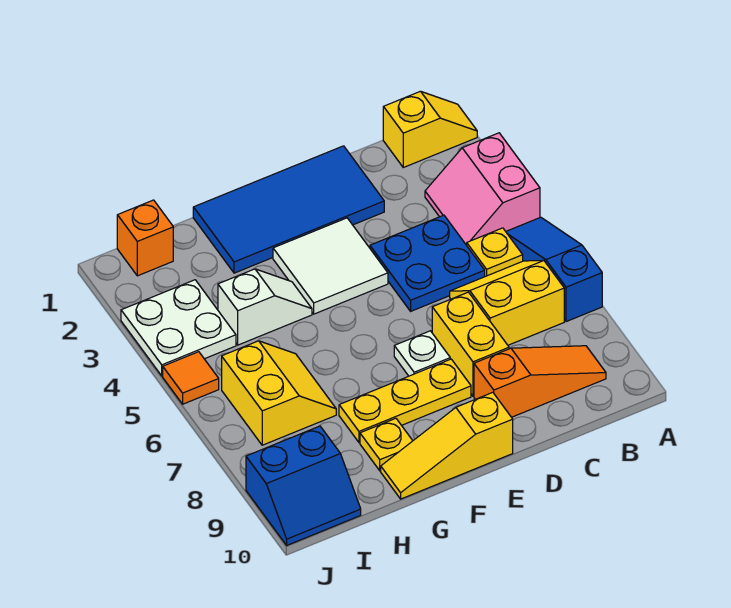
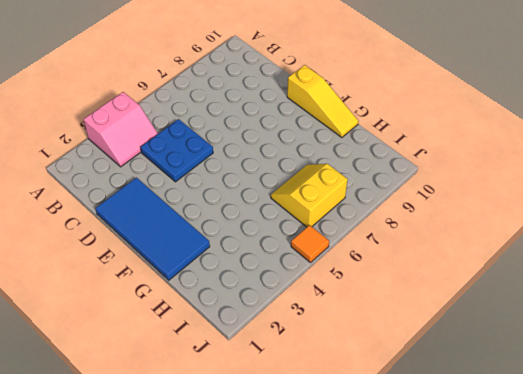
none -> yellow slope A1:B1 level 1 top B
none -> blue slope A5:A7 level 1 top 7
none -> yellow plate B5 level 1

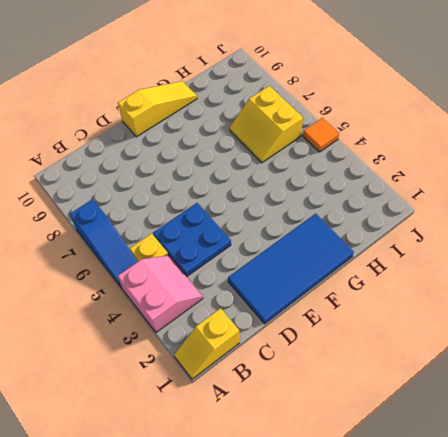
none -> yellow slope B6:C7 level 1 top 7
none -> orange slope B9:D9 level 1 top D
none -> yellow brick D7:D8 level 1

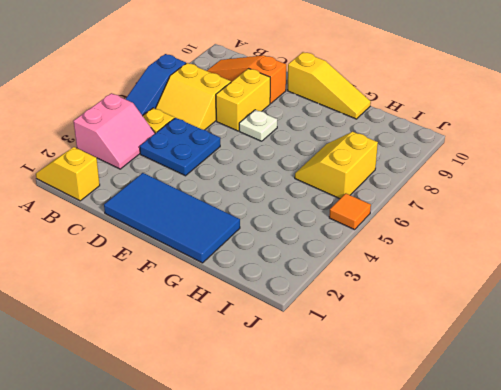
none -> white tile E3:F4 level 1
none -> yellow plate E8:G8 level 1
none -> white slope G4:H4 level 1 top H

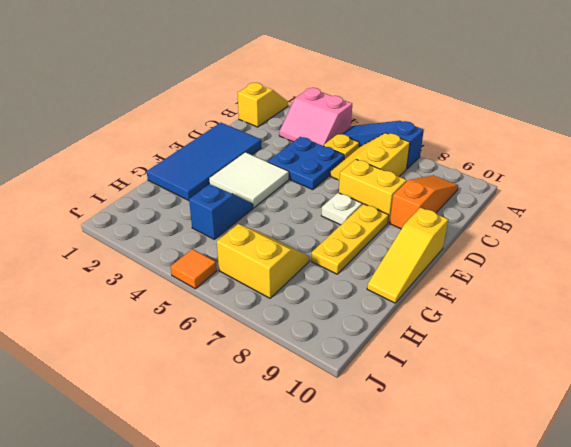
blue slope G4:H4 level 1 top H -> white slope G4:H4 level 1 top H
none -> yellow plate G9 level 1
none -> orange brick I1 level 1
none -> white plate I3:J4 level 1

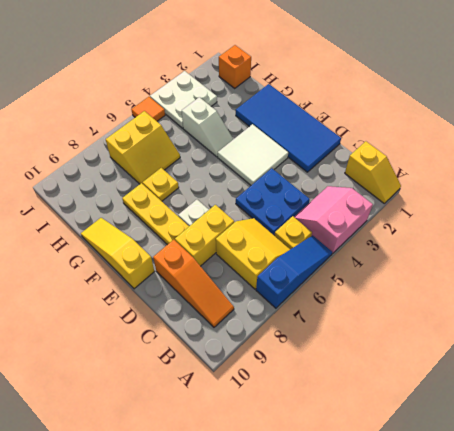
yellow plate G7 level 1 -> yellow plate G9 level 1
none -> blue slope I9:J10 level 1 top 9

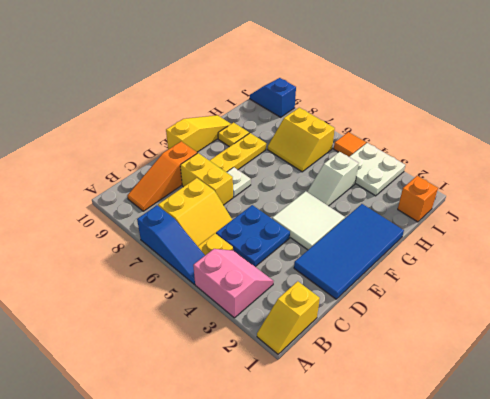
blue slope J9:J10 level 1 top 9 -> blue slope I9:J10 level 1 top 9

